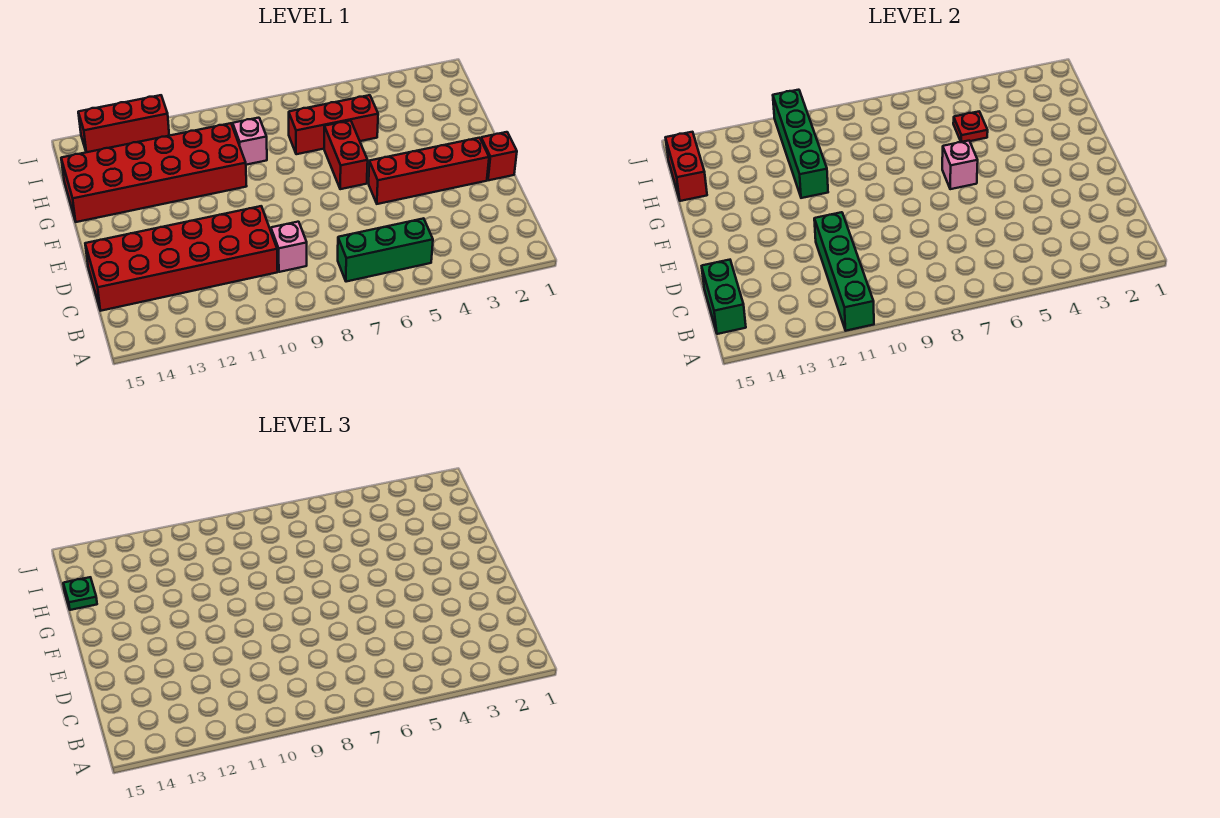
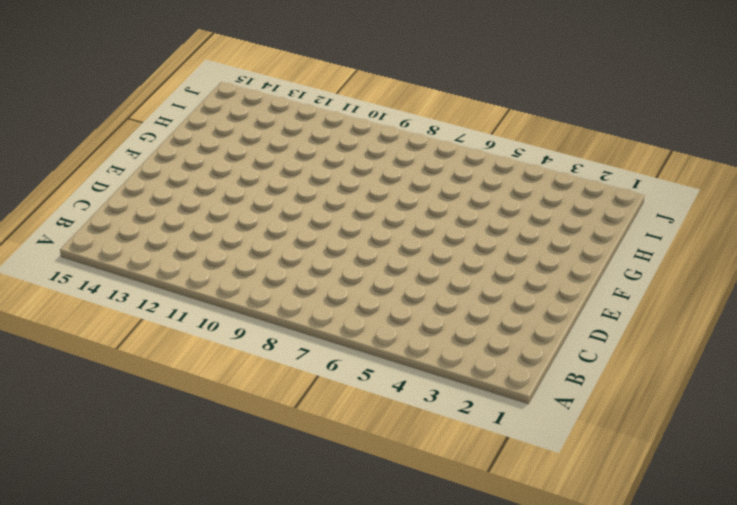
none -> green brick B5:B7 level 1
none -> pink brick C9 level 1
none -> red brick C10:D15 level 1

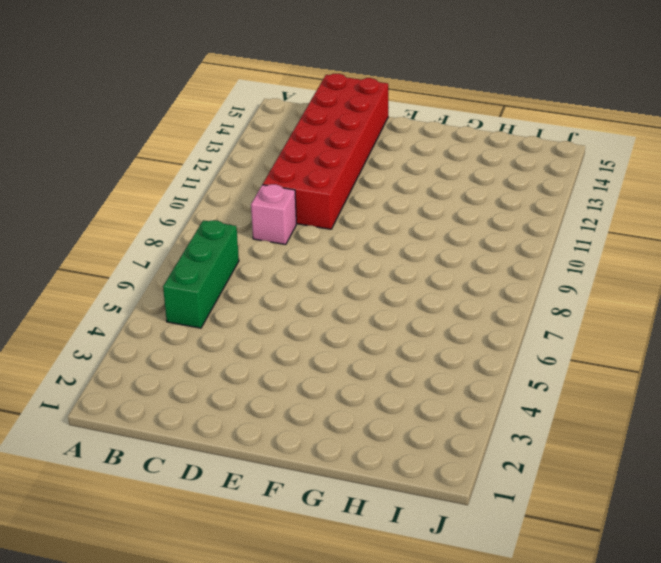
none -> red brick E1 level 1
none -> red brick E2:E5 level 1
none -> red brick F6:G6 level 1

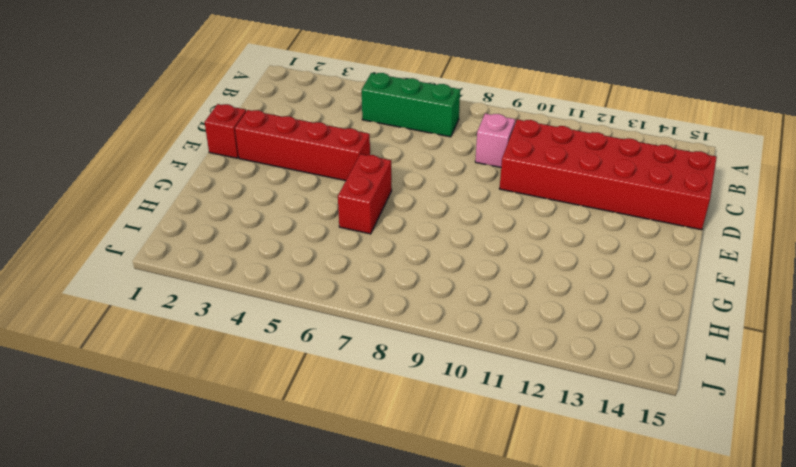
none -> red brick G10:H15 level 1
none -> red brick H5:H7 level 1
none -> pink brick H9 level 1

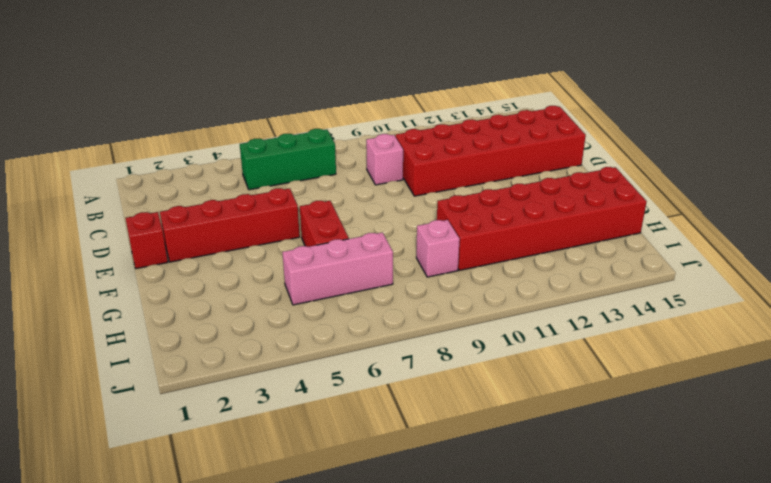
pink brick H5:H7 level 1 -> red brick H5:H7 level 1
none -> red brick J12:J14 level 1
none -> green brick A11:D11 level 2
none -> green brick B15:C15 level 2

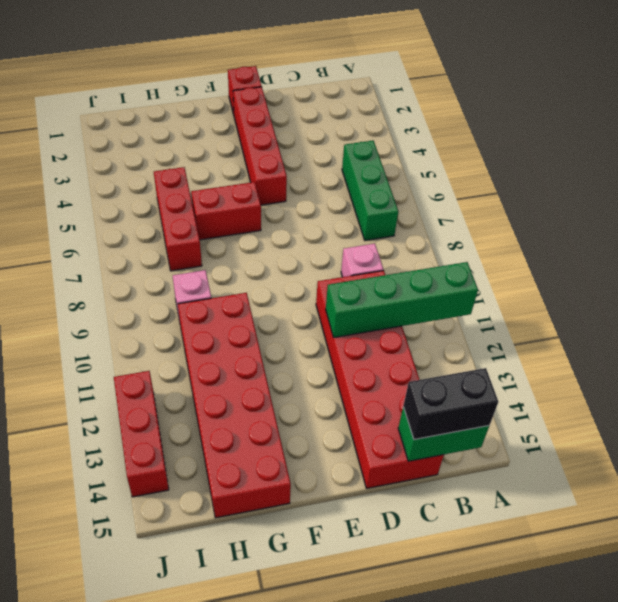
black brick B15:C15 level 3 -> none
none -> pink brick F6 level 2
none -> green brick G11:J11 level 2
none -> red plate H5 level 2

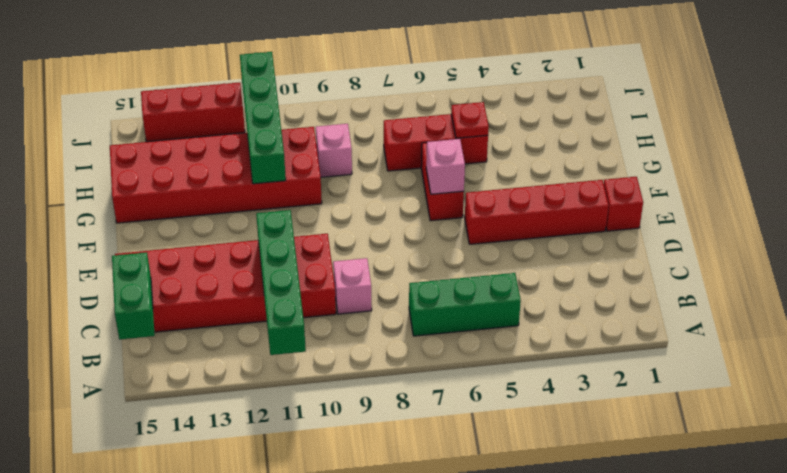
none -> red brick H15:I15 level 2
none -> green plate H15 level 3

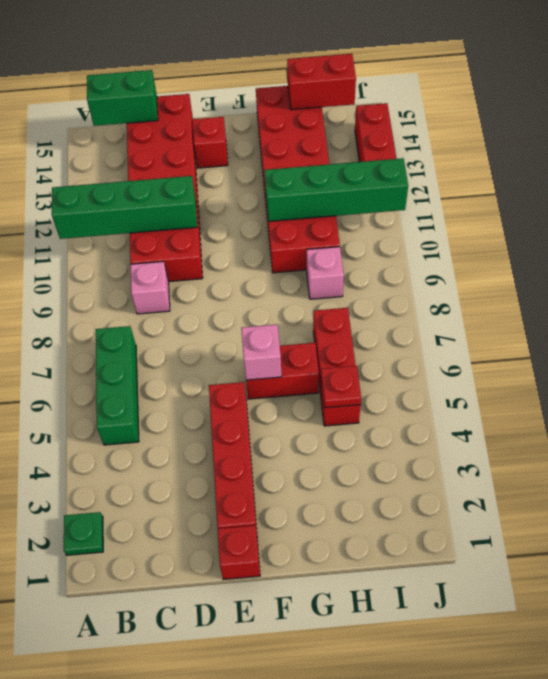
green plate A2 level 1 -> green plate H15 level 3
red brick E14 level 1 -> none

